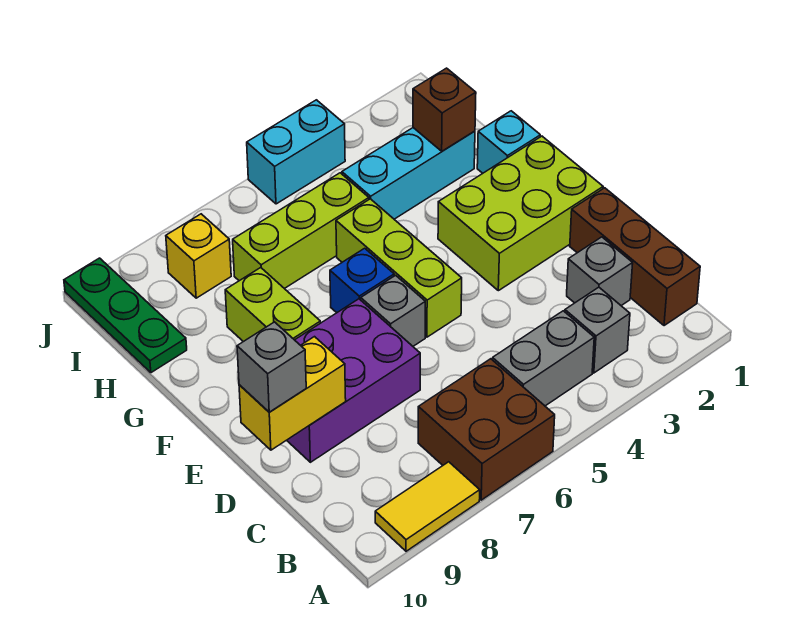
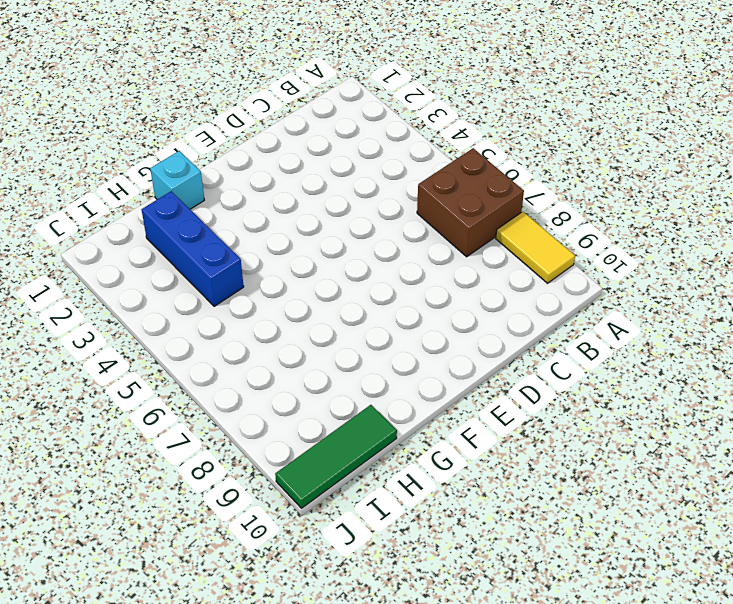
blue brick H2:H4 level 1 -> cyan brick H2:H4 level 1
green tile H10:J10 level 1 -> green plate H10:J10 level 1
none -> brown brick B1:D1 level 1
none -> grey brick B3 level 1
none -> grey brick B4:B5 level 1

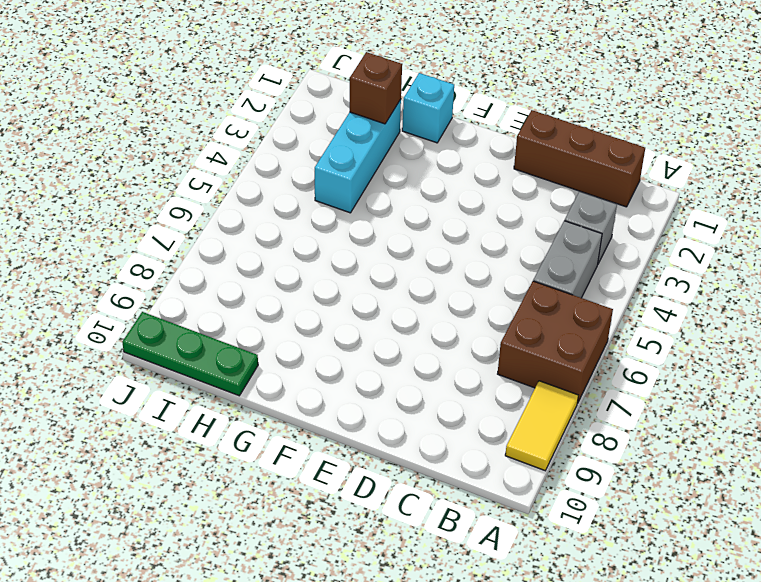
none -> grey brick C2 level 1
none -> purple brick D7:E9 level 1
none -> lime brick E1:F3 level 1

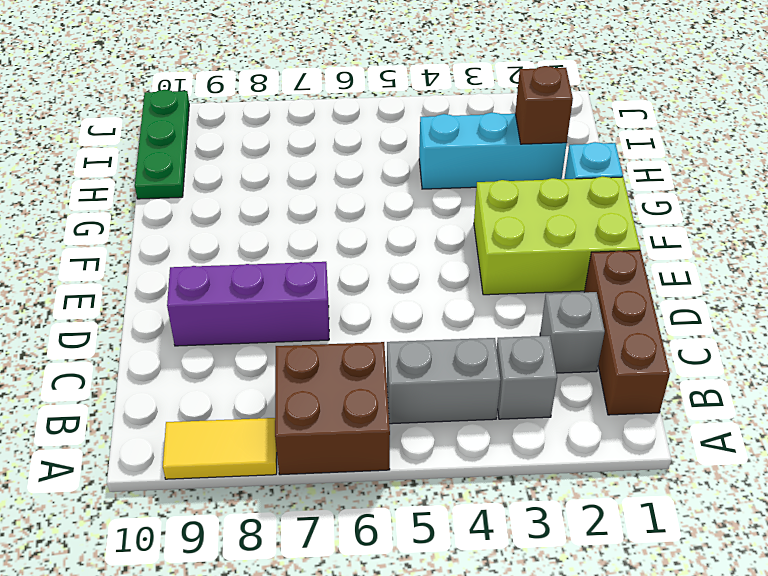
purple brick D7:D9 level 1 -> purple brick D7:E9 level 1
none -> lime brick E5:G5 level 1
none -> grey brick E6 level 1
none -> blue brick F6 level 1

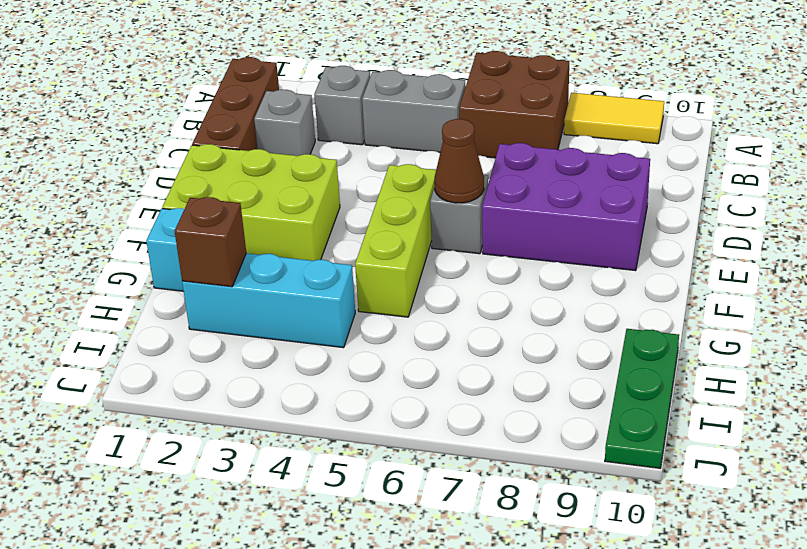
brown cone E6 level 2 -> none
none -> blue brick F6 level 1
none -> lime brick F8:G8 level 1
none -> lime brick H5:H7 level 1

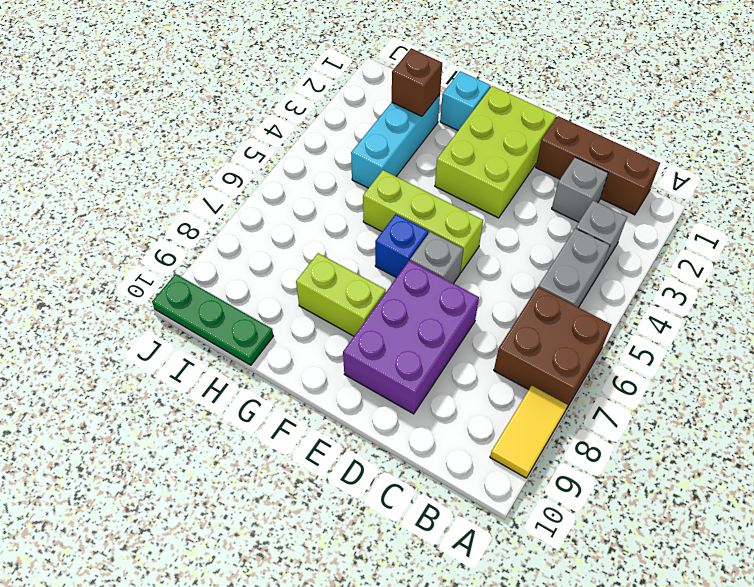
none -> lime brick H5:H7 level 1
none -> yellow brick I8 level 1
none -> cyan brick J4:J5 level 1

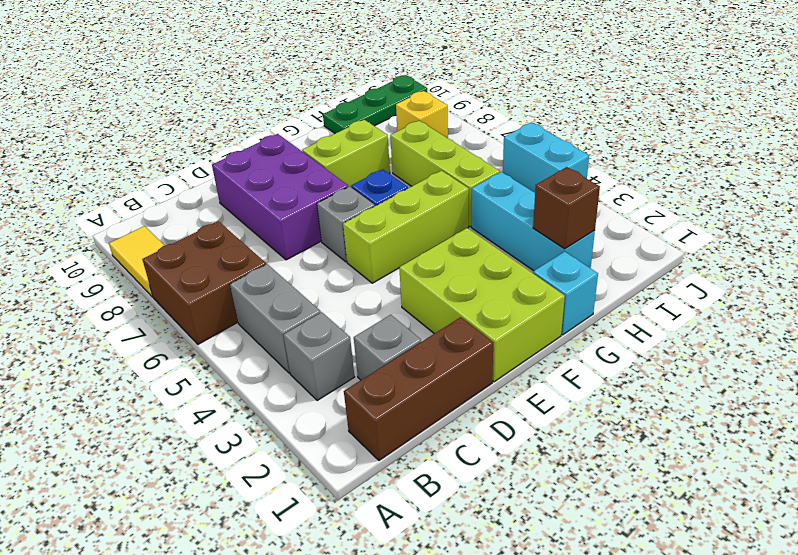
none -> yellow brick D9:D10 level 2
none -> grey brick D10 level 3

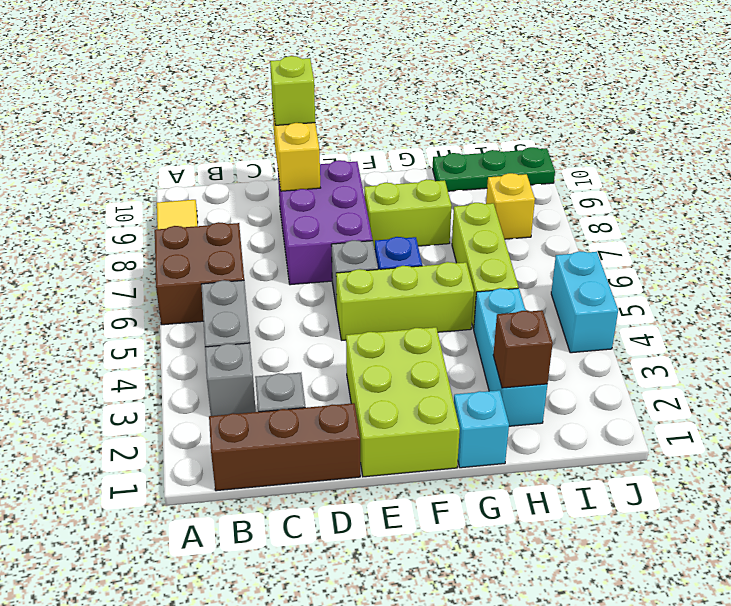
lime brick D10 level 3 -> grey brick D10 level 3

